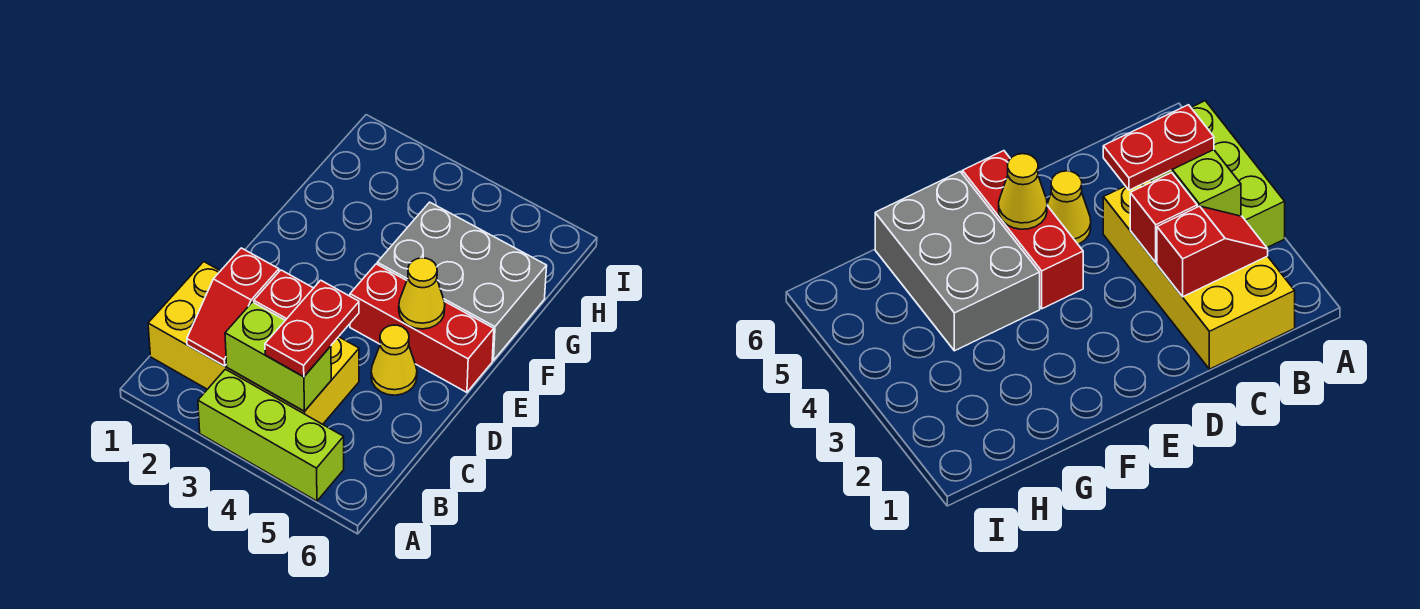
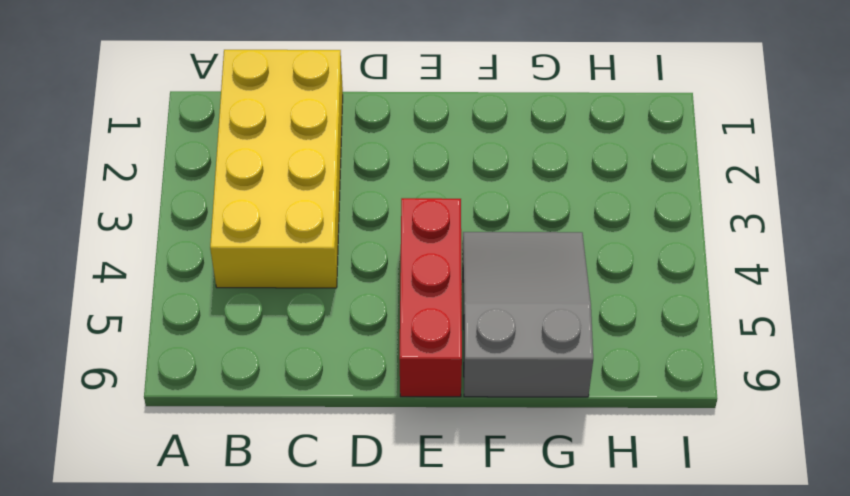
grey slope F4:G6 level 1 top 6 -> grey brick F4:G6 level 1
none -> lime brick A3:A5 level 1
none -> yellow cone D5 level 1

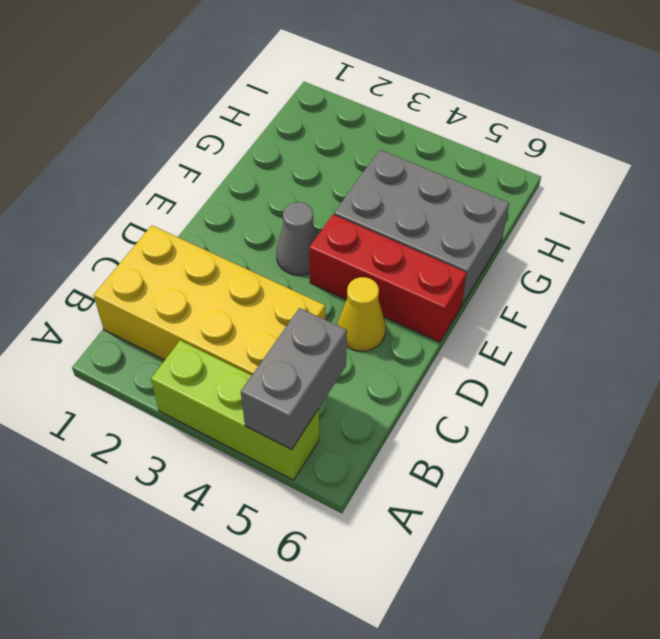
grey brick A5:B5 level 2 -> none
grey cone E3 level 1 -> none
none -> red slope B2:C2 level 2 top C
none -> lime brick B3:B4 level 2

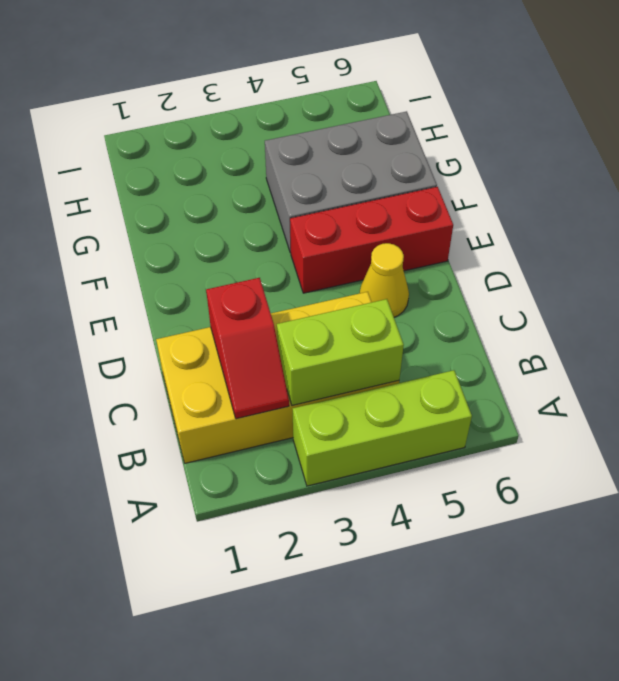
none -> red brick C3 level 2
none -> yellow cone E5 level 2

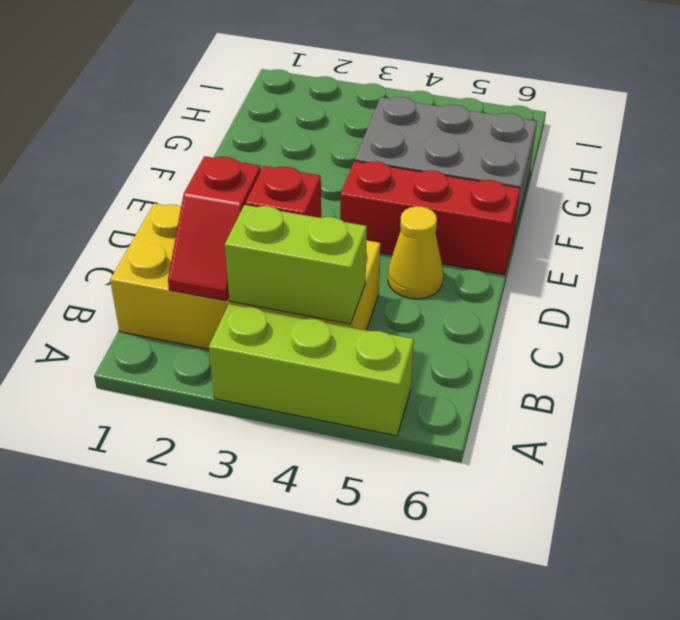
none -> yellow cone E5 level 2
none -> red plate B4:C4 level 3

